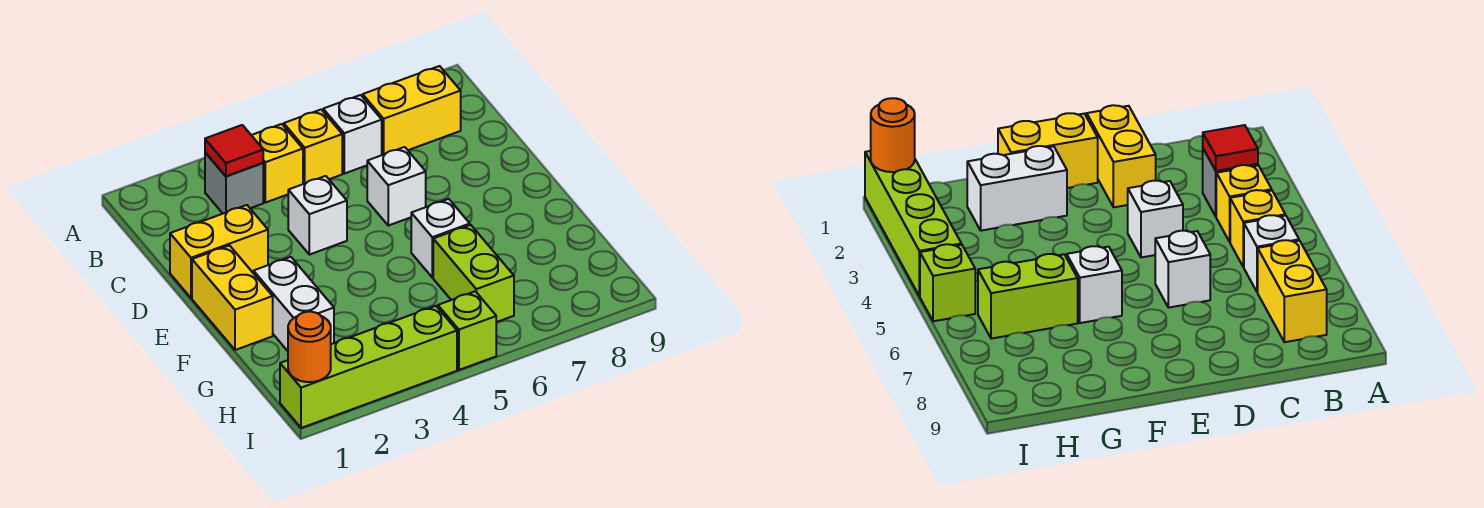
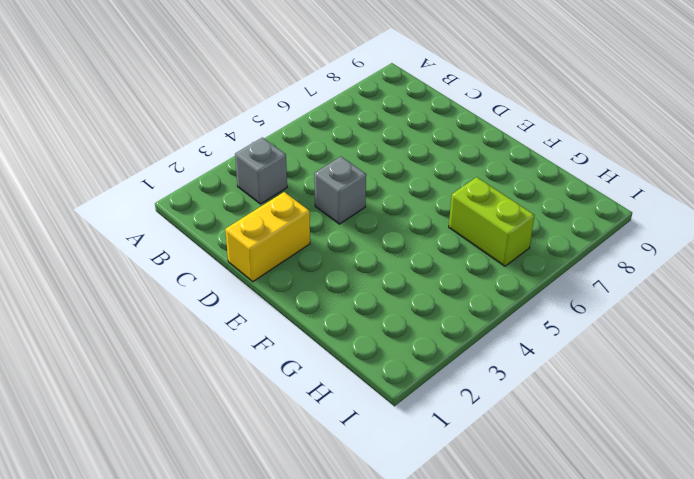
grey brick D4 level 1 -> white brick D4 level 1
none -> yellow brick B4 level 1
none -> yellow brick B5 level 1
none -> white brick B6 level 1

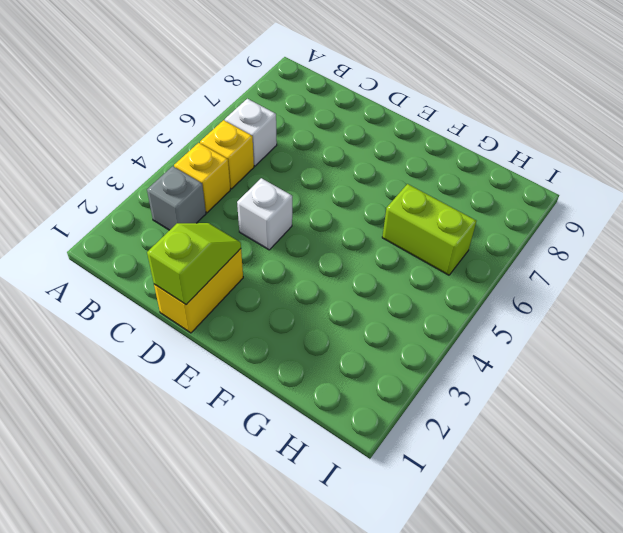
lime slope D1:D2 level 2 top 1 -> none
none -> yellow brick B7:B8 level 1
none -> white brick D6 level 1
none -> yellow brick E1:F1 level 1

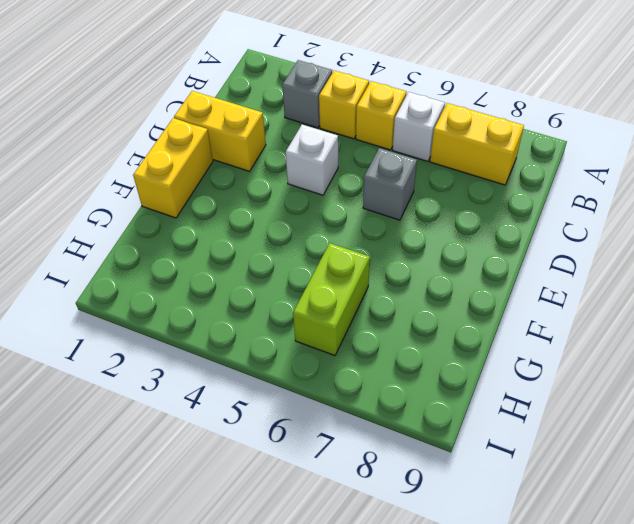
grey brick D6 level 1 -> white brick D6 level 1
none -> white brick F2:G2 level 1
none -> white brick F6 level 1
none -> lime brick I1:I4 level 1

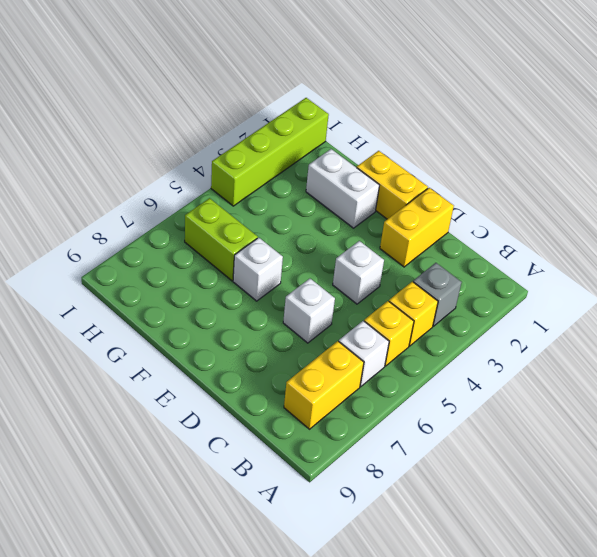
none -> lime brick I5 level 1
none -> red tile B3 level 2
none -> orange round brick I1 level 2

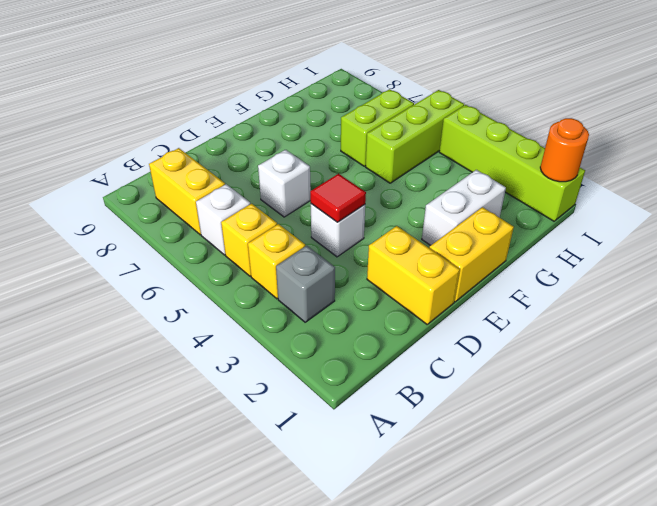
red tile D4 level 2 -> red tile B3 level 2
lime brick G5:I5 level 1 -> lime brick I5 level 1
none -> white brick F6 level 1

